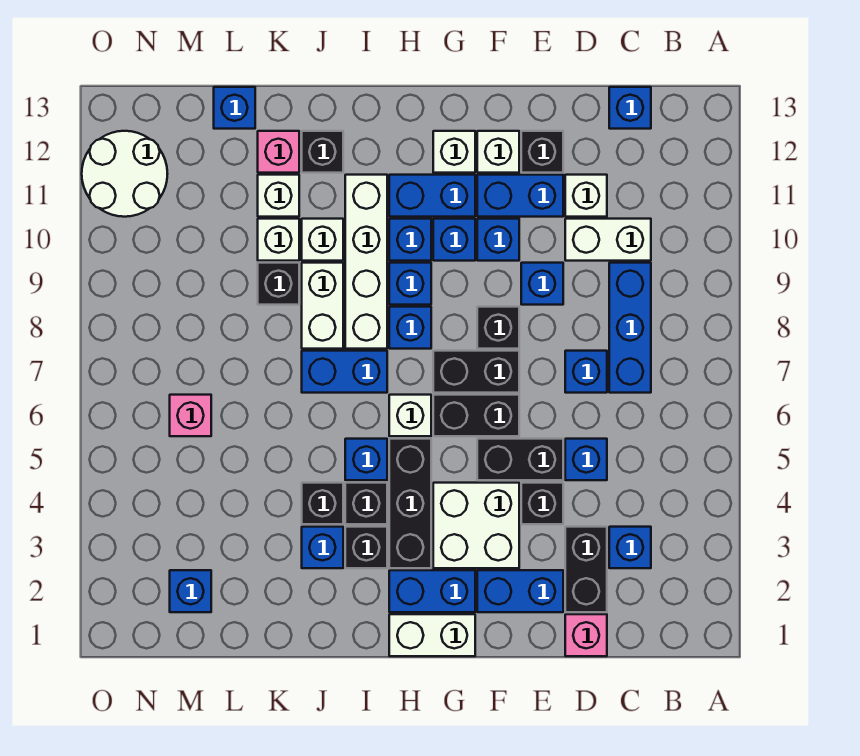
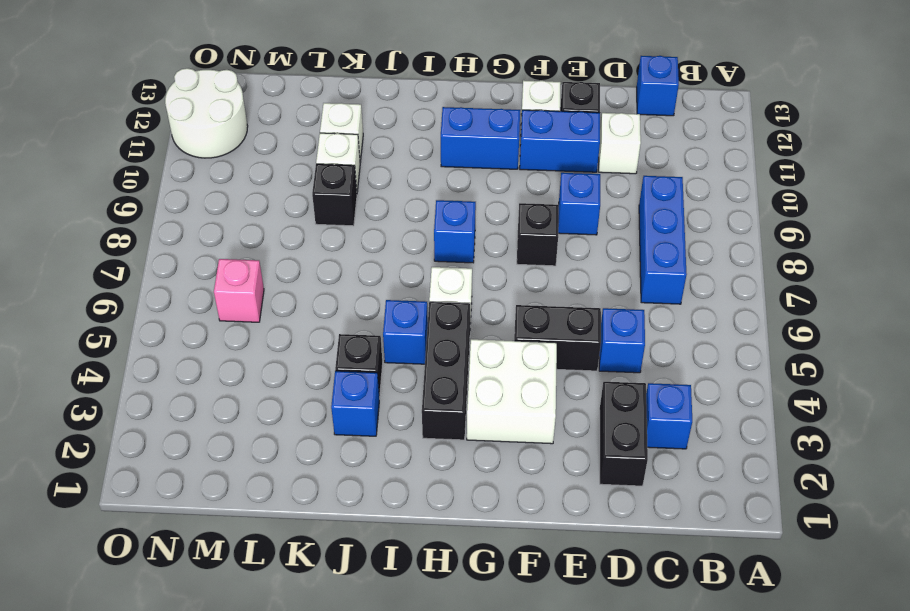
none -> white brick C10:D10 level 1
none -> pink brick D1 level 1
none -> blue brick D7 level 1
none -> blue brick E2:F2 level 1

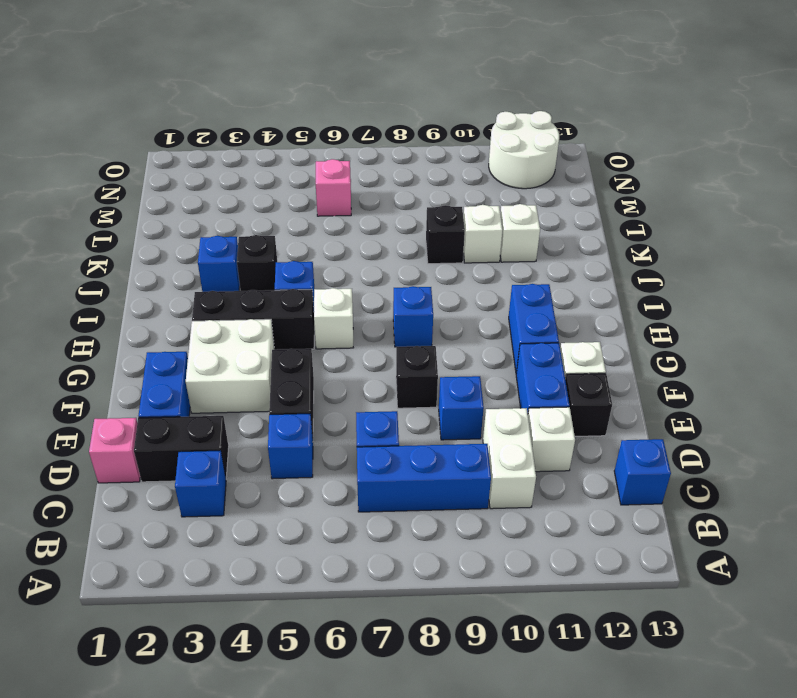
none -> black brick E4 level 1
none -> black brick F6:G6 level 1
none -> black brick F7:G7 level 1
none -> blue brick F10 level 1

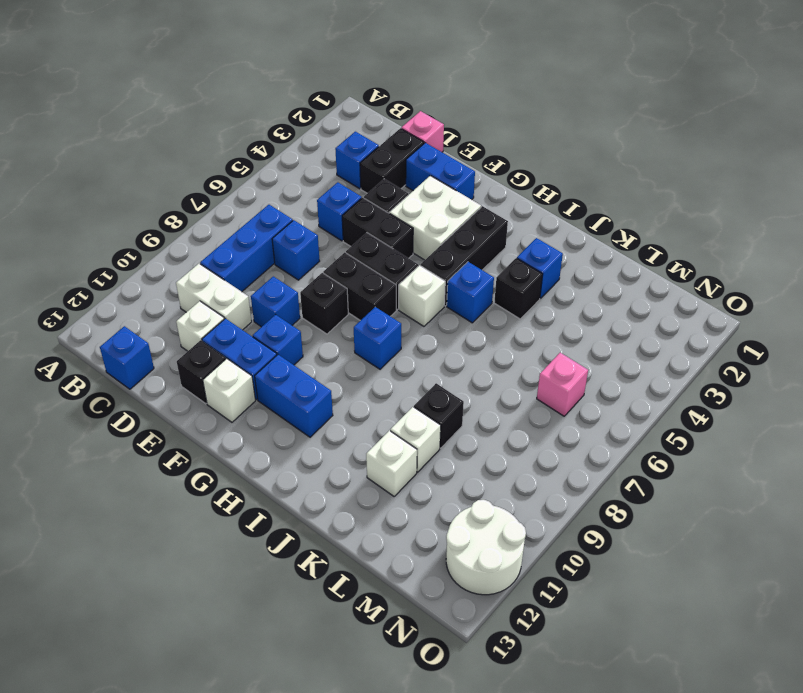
none -> white brick G1:H1 level 1
none -> blue brick G2:H2 level 1
none -> blue brick G10 level 1
none -> white brick G12 level 1

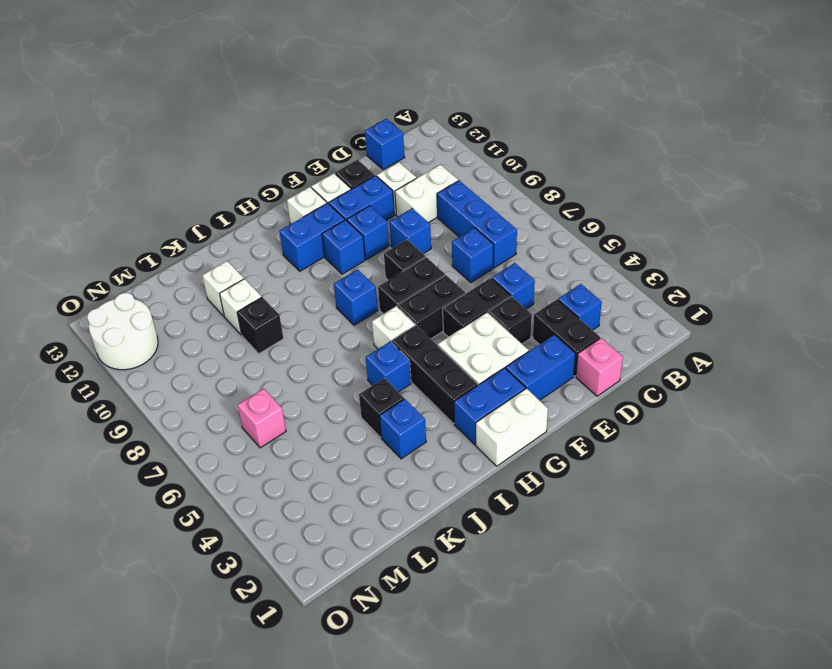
none -> blue brick H9 level 1
none -> blue brick H10 level 1
none -> black brick I3 level 1
none -> black brick I4 level 1

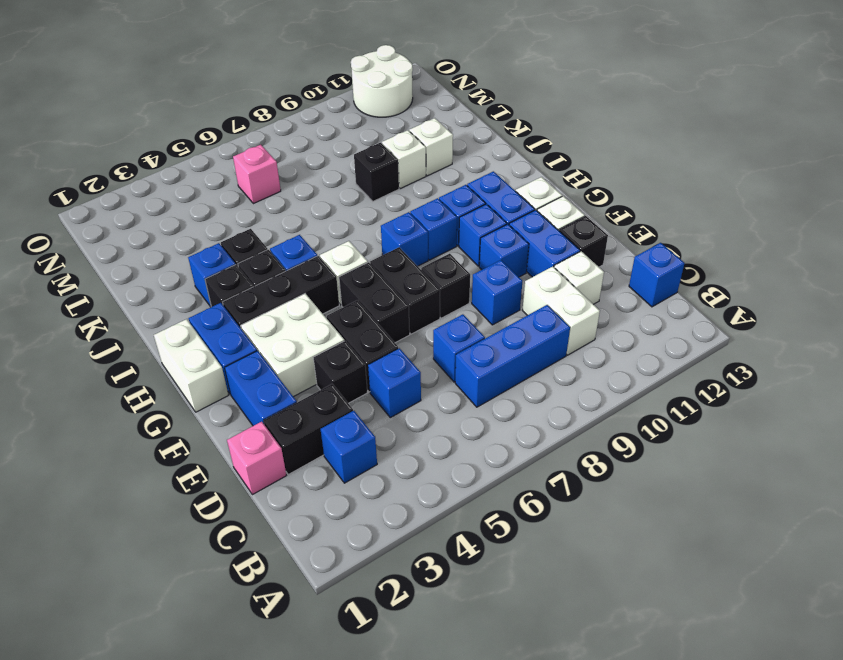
none -> blue brick I7:J7 level 1
none -> white brick I8:I11 level 1
none -> white brick J8:J9 level 1
none -> white brick J10 level 1

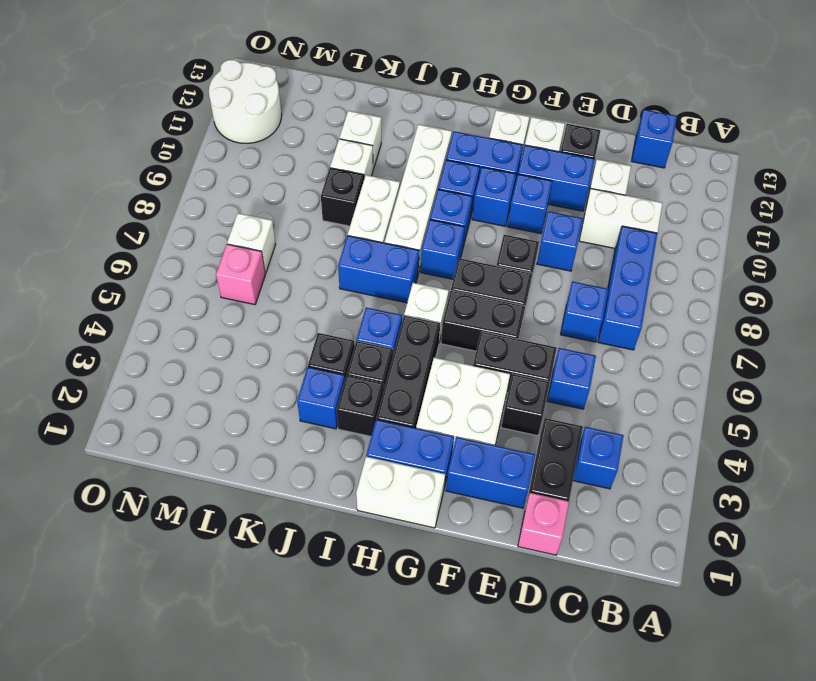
white brick M7 level 1 -> white brick J10 level 1
none -> black brick J12 level 1
none -> pink brick K12 level 1
none -> blue brick L13 level 1
none -> blue brick M2 level 1

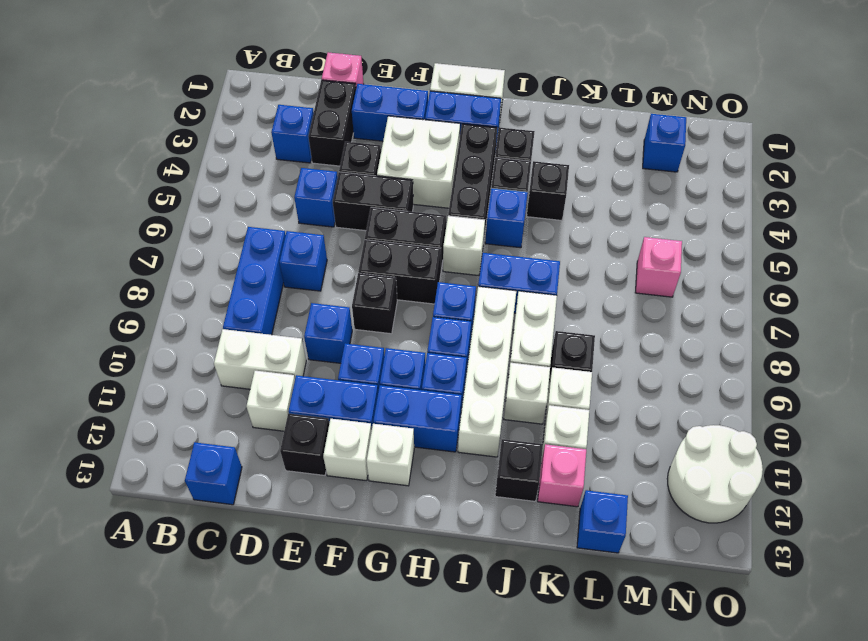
none -> blue brick J3 level 1

